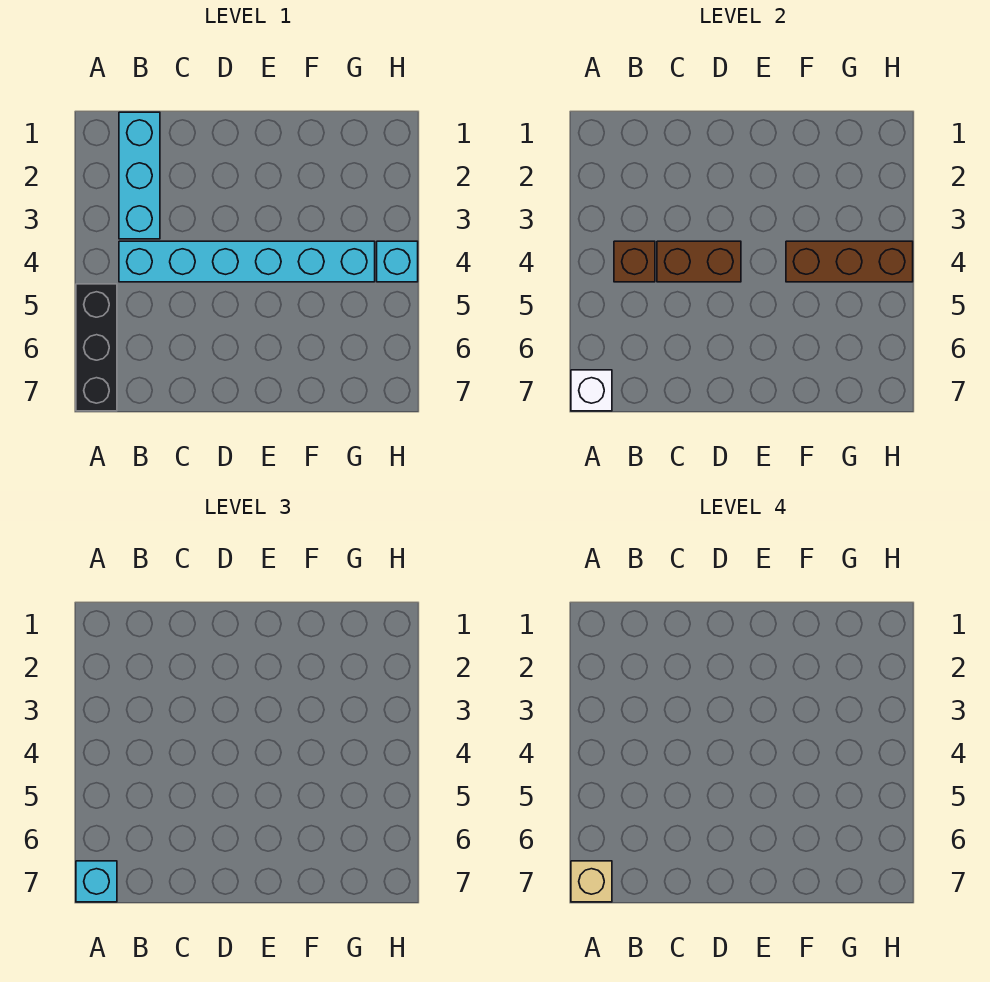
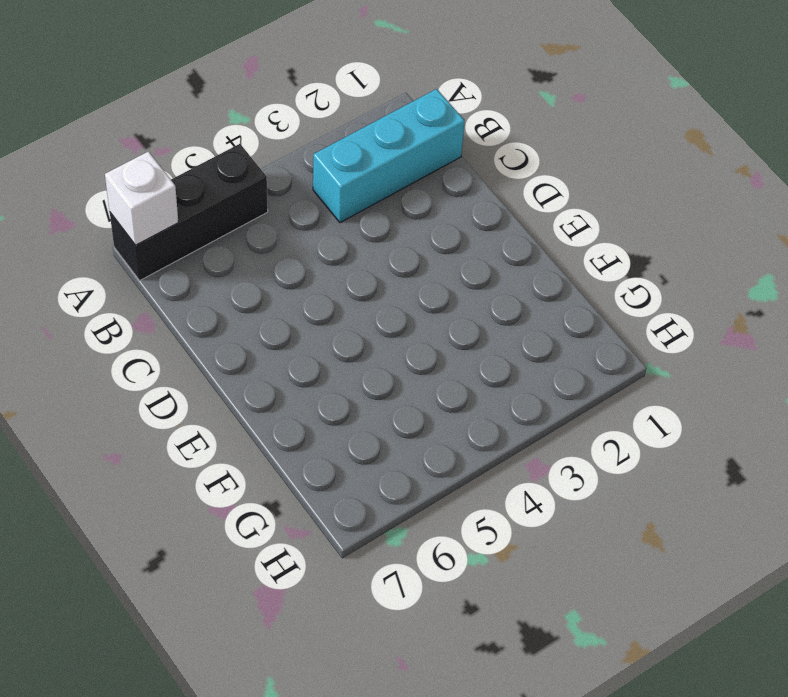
none -> cyan brick B4:G4 level 1
none -> cyan brick H4 level 1

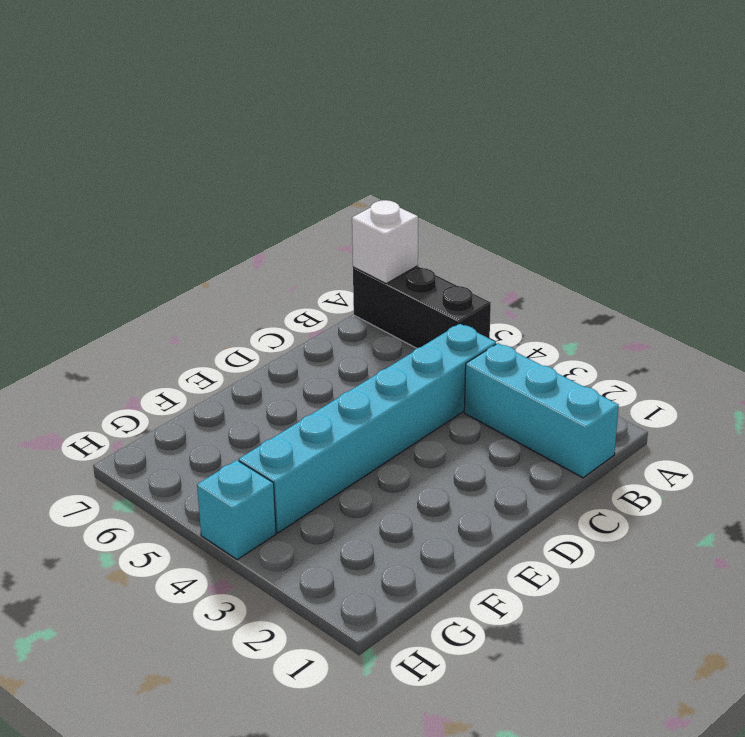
none -> brown brick B4 level 2
none -> brown brick C4:D4 level 2

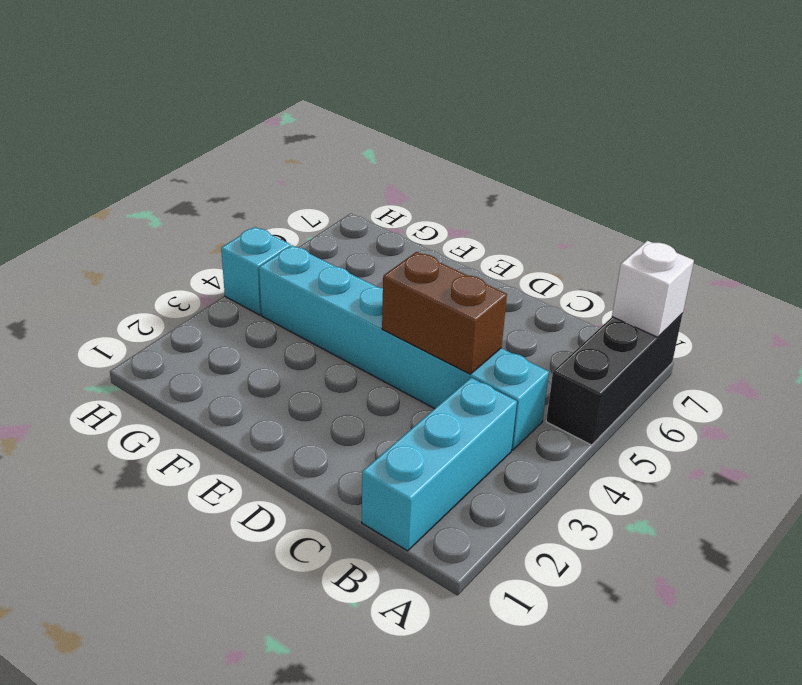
none -> brown brick B4 level 2
none -> brown brick F4:H4 level 2

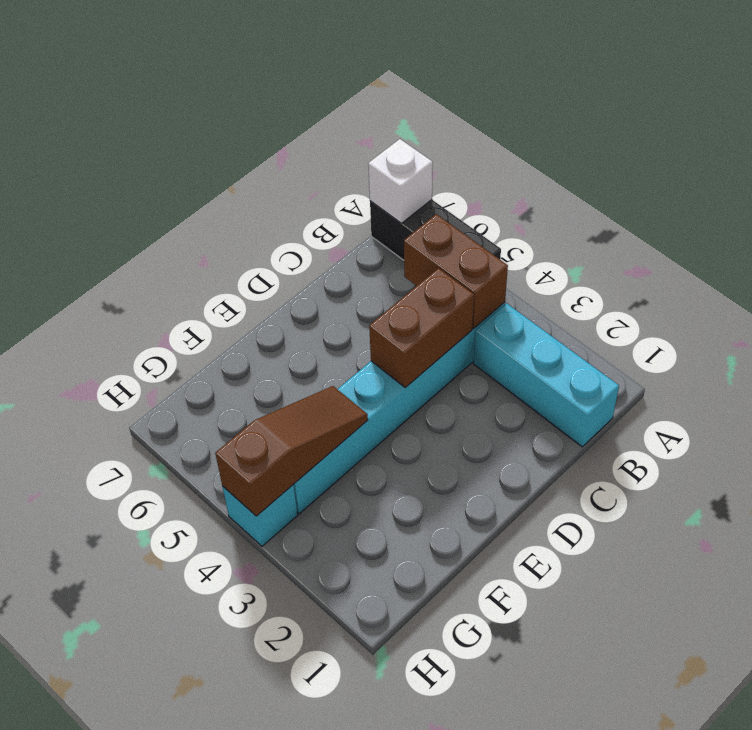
brown brick B4:B5 level 2 -> brown brick B4 level 2
brown slope F4:H4 level 2 top H -> brown brick F4:H4 level 2
none -> cyan brick A7 level 3
none -> tan brick A7 level 4

